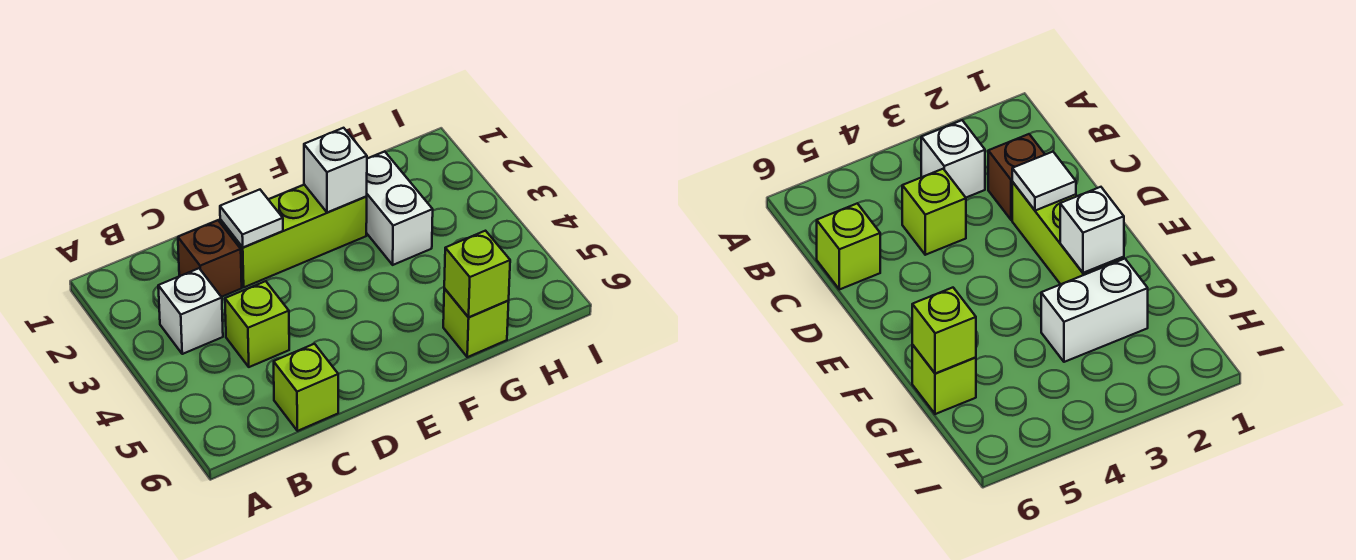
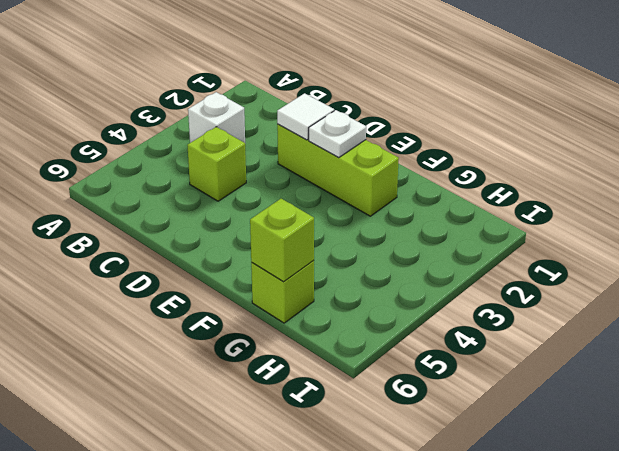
white plate E2 level 2 -> none
none -> brown brick C2 level 1
none -> lime brick C6 level 1

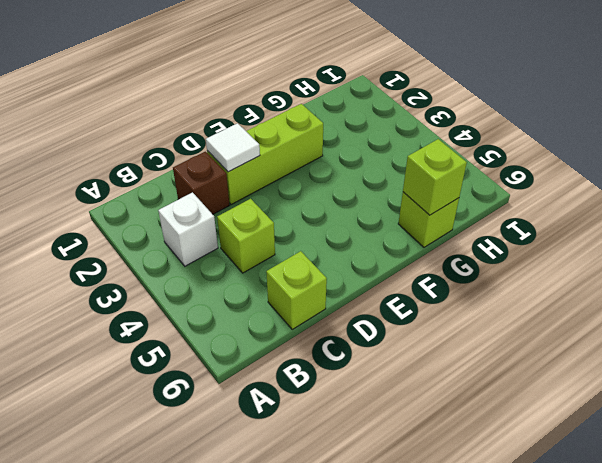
none -> white brick G2:G3 level 1
none -> white brick F2 level 2

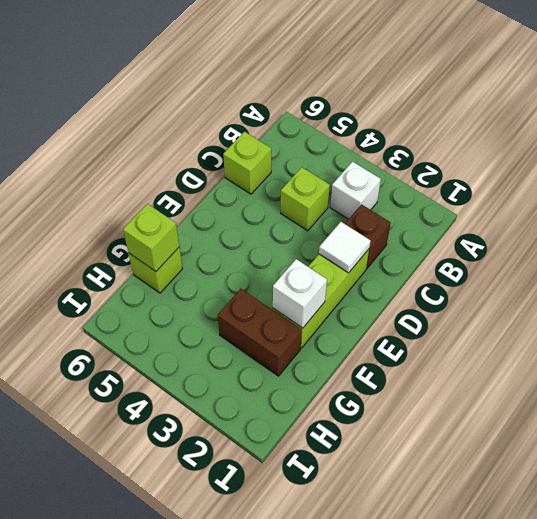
brown brick G2:G3 level 1 -> white brick G2:G3 level 1

